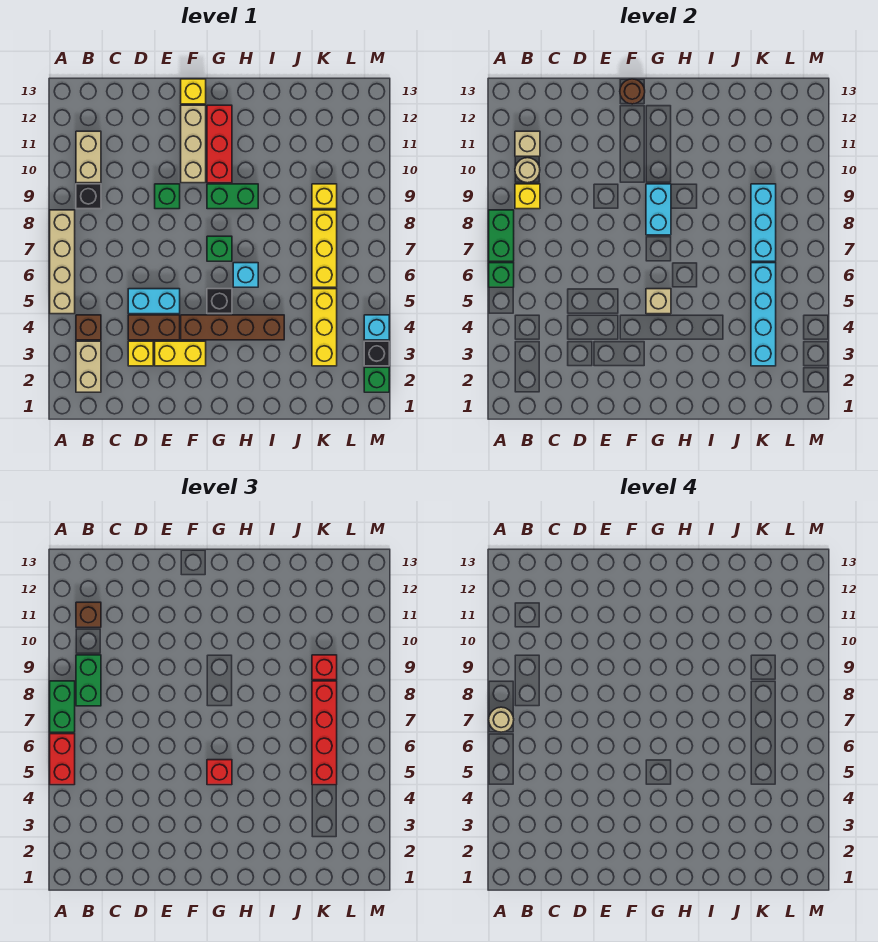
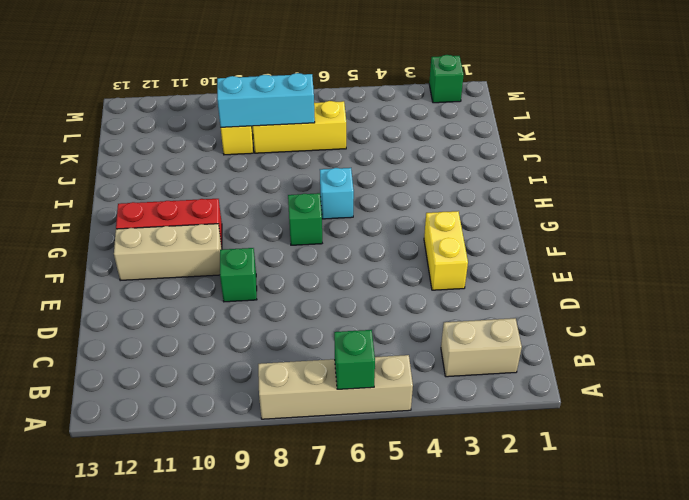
none -> brown brick B4 level 1
none -> black brick B9 level 1
none -> tan brick B10:B11 level 1
none -> yellow brick D3 level 1

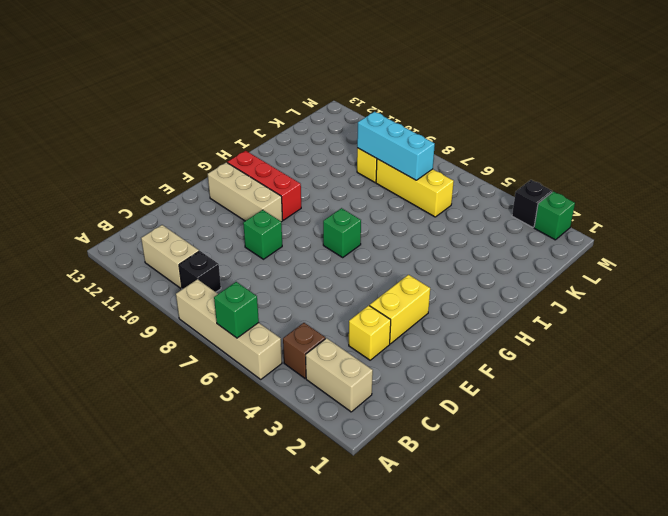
none -> brown brick D4:E4 level 1
none -> cyan brick D5:E5 level 1
none -> brown brick F4:I4 level 1
none -> yellow brick F13 level 1

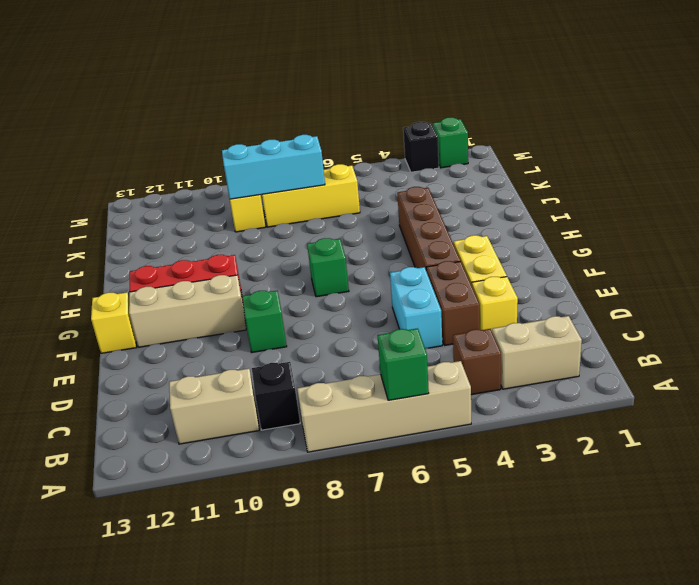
none -> black brick G5 level 1
none -> green brick G9:H9 level 1
none -> cyan brick H6 level 1
none -> yellow brick K3:K5 level 1

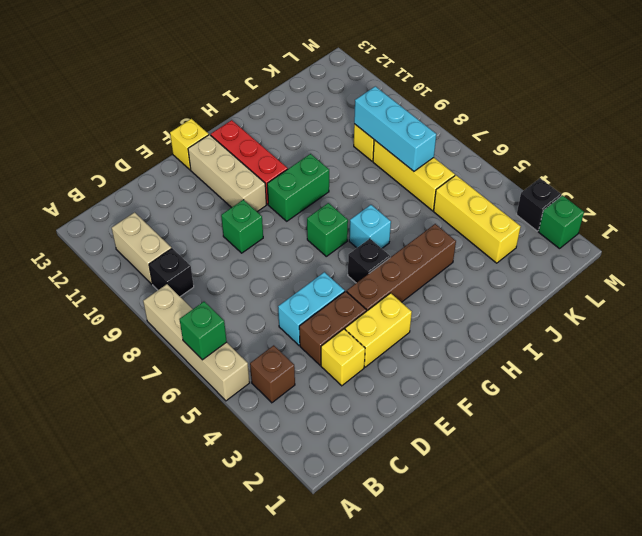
none -> tan brick B2:B3 level 1
none -> cyan brick M4 level 1
none -> green brick A7:A8 level 2
none -> yellow brick B9 level 2

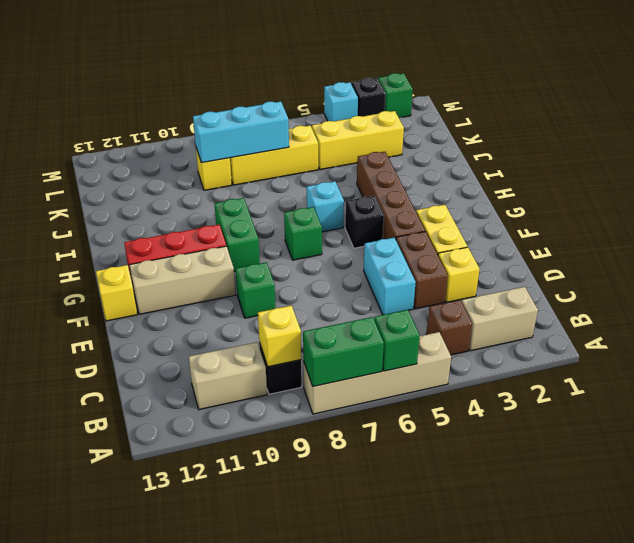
none -> tan round brick B10 level 2
none -> tan brick B11 level 2
none -> brown round brick F13 level 2
none -> tan brick G5 level 2

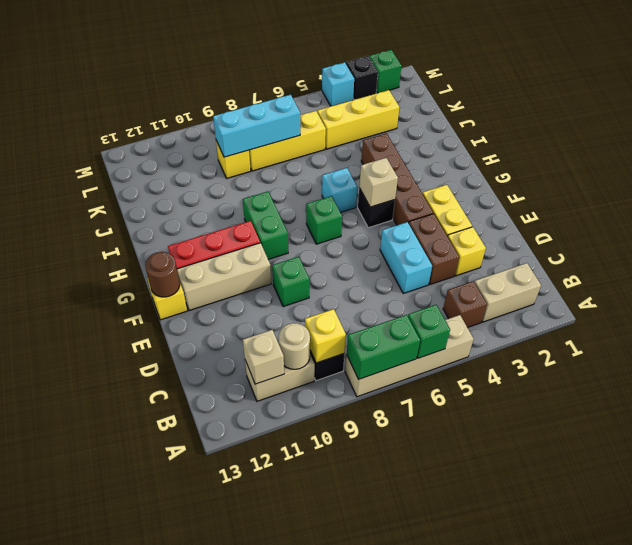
none -> cyan brick G8:G9 level 2
none -> cyan brick K3:K6 level 2
none -> red brick A5:A6 level 3
none -> green brick A7:A8 level 3

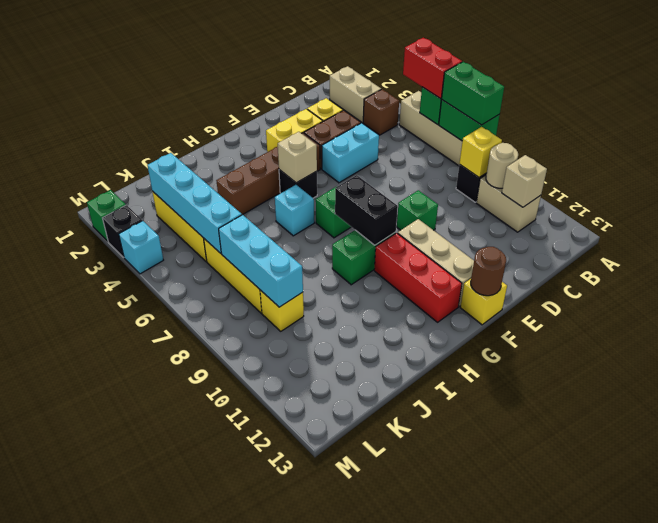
black brick G8:G9 level 2 -> cyan brick G8:G9 level 2
none -> green brick B8:B9 level 3
none -> brown brick B11 level 3
none -> red brick G5 level 3
none -> red brick K5:K8 level 3

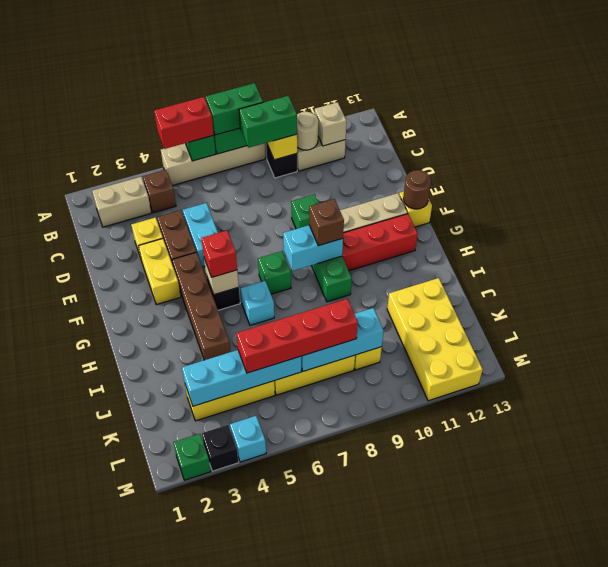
brown brick G9 level 3 -> brown brick B11 level 3
yellow brick J11:M12 level 1 -> none
none -> red brick K9 level 3
none -> tan round brick A7 level 4

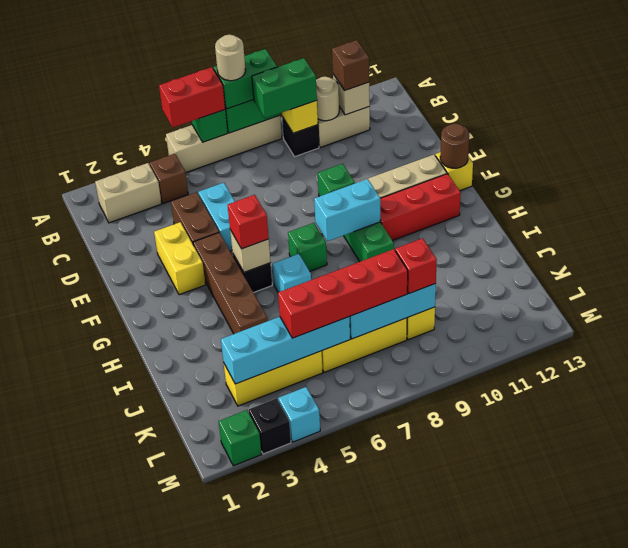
none -> yellow brick D3 level 1

